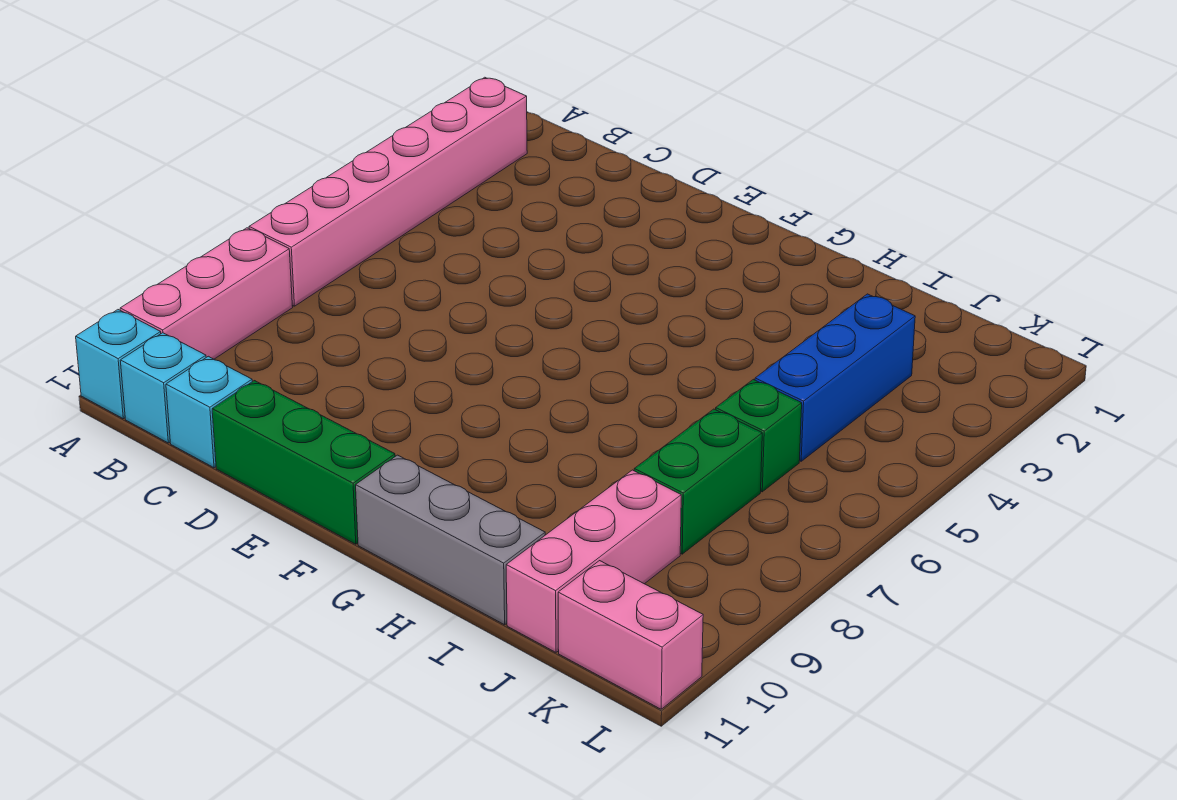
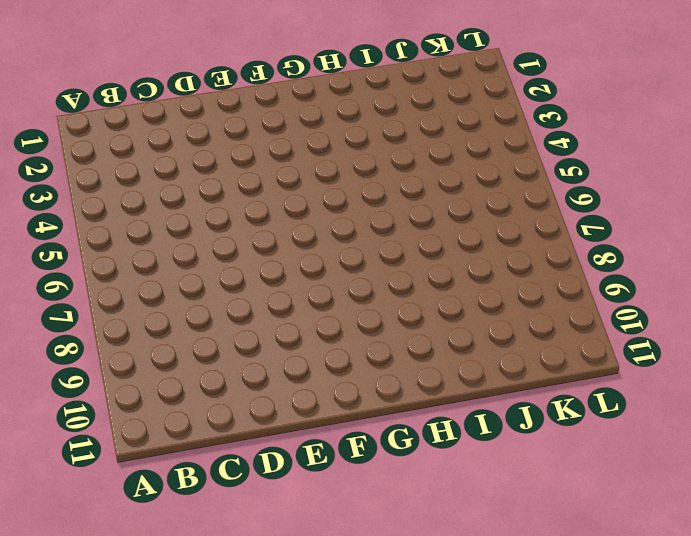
none -> pink brick A2:A7 level 1
none -> pink brick A8:A10 level 1
none -> cyan brick A11 level 1

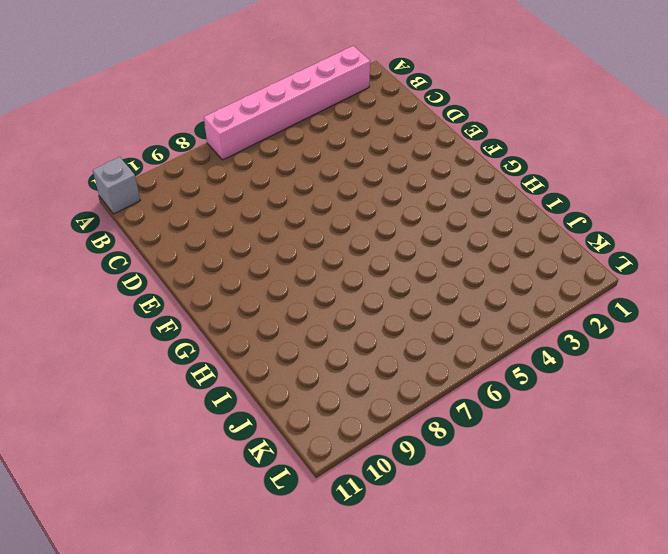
grey brick A11 level 1 -> cyan brick A11 level 1
none -> pink brick A8:A10 level 1
none -> cyan brick B11 level 1
none -> cyan brick C11 level 1

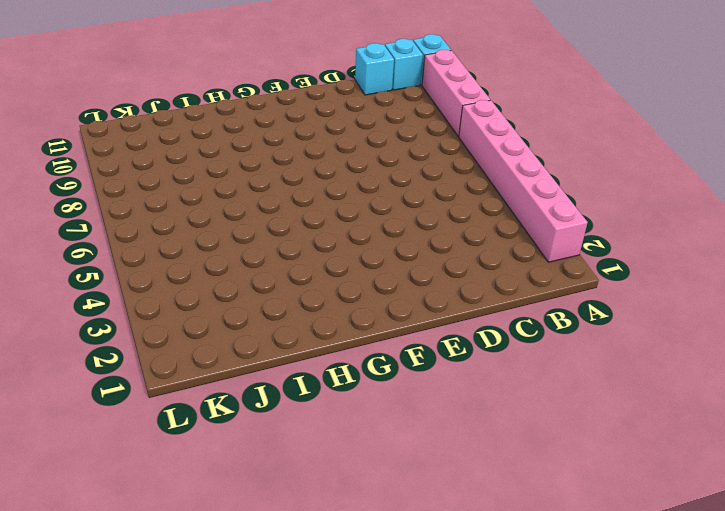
none -> green brick D11:F11 level 1
none -> grey brick G11:I11 level 1
none -> blue brick J3:J5 level 1

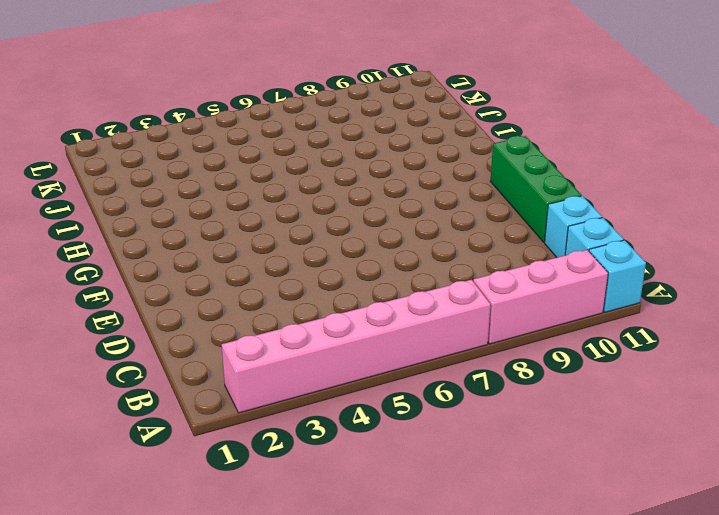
none -> grey brick G11:I11 level 1
none -> blue brick J3:J5 level 1
none -> green brick J6 level 1

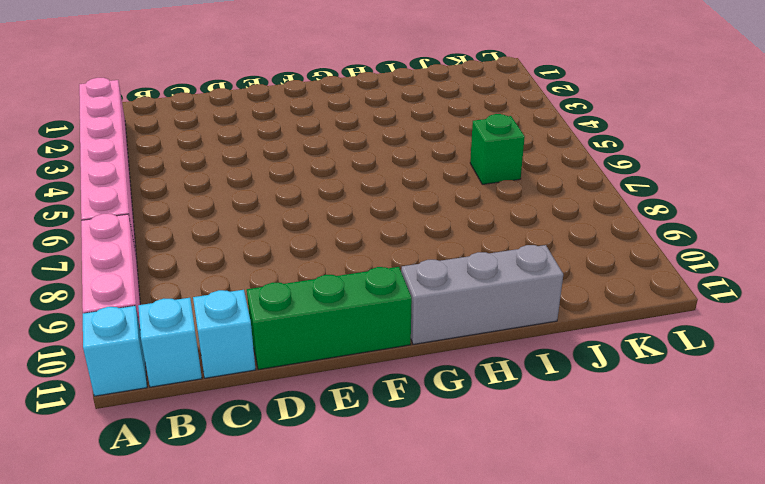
none -> blue brick J3:J5 level 1
none -> green brick J7:J8 level 1
none -> pink brick J9:J11 level 1

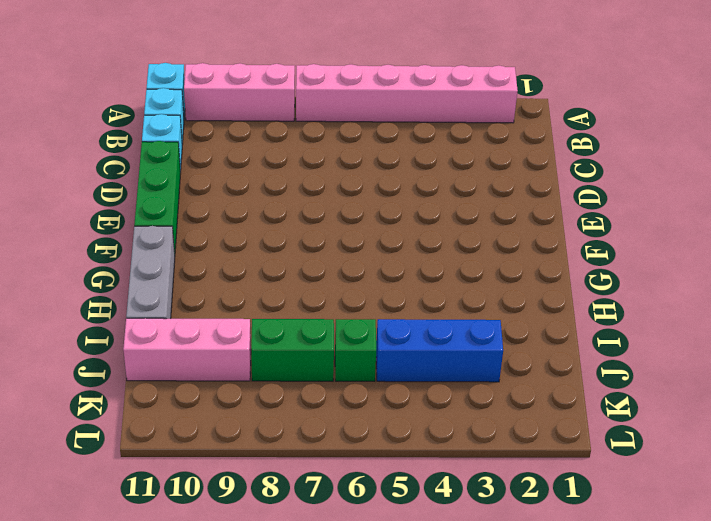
none -> pink brick K11:L11 level 1

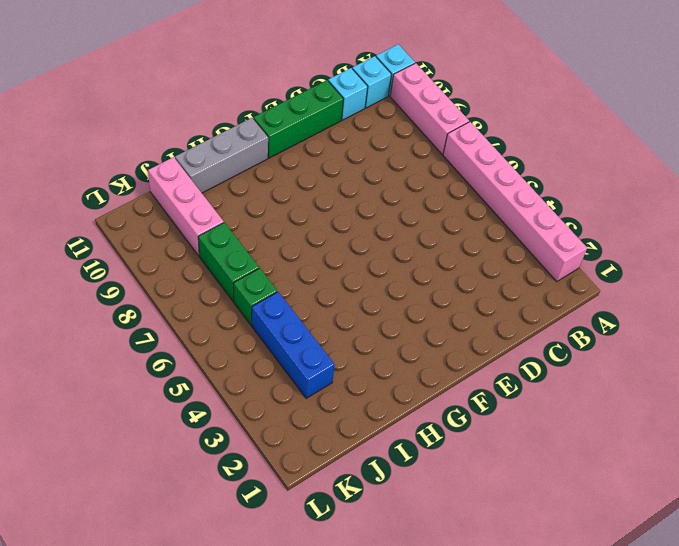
none -> pink brick K11:L11 level 1

